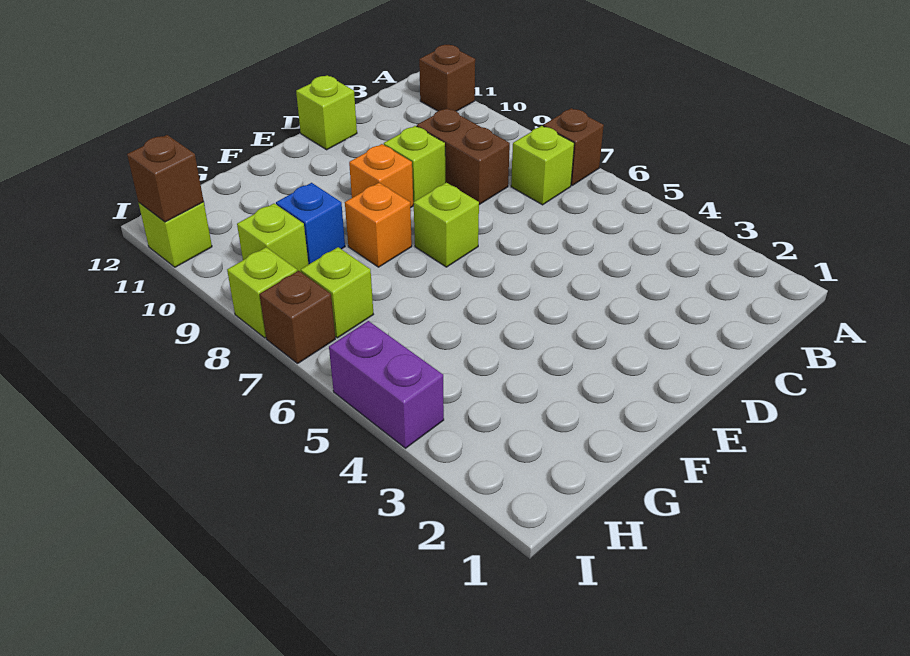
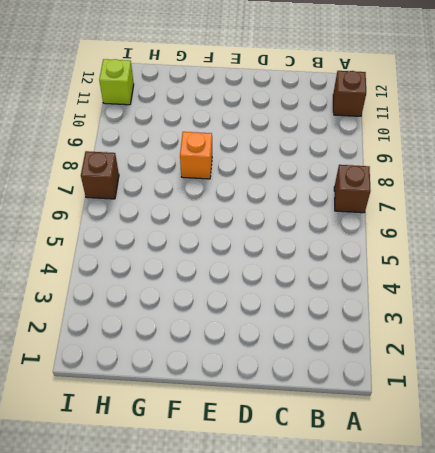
none -> lime brick B7 level 1
none -> brown brick C8:C9 level 1
none -> lime brick D9 level 1

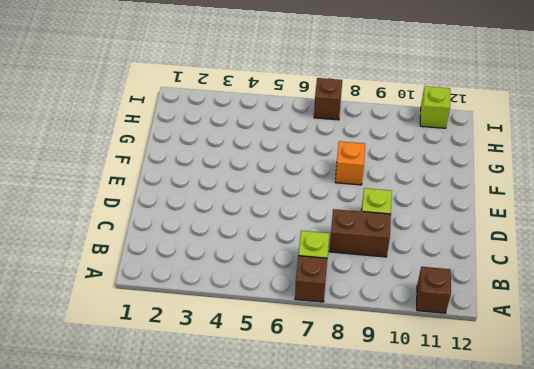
none -> lime brick D12 level 1
none -> lime brick E7 level 1
none -> orange brick E9 level 1

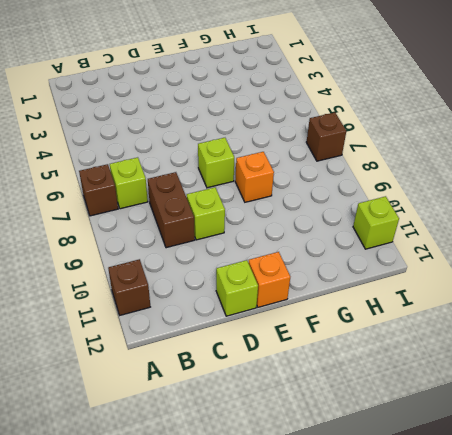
orange brick E12 level 1 -> orange brick E9 level 1
none -> blue brick G9 level 1
none -> lime brick H7 level 1
none -> lime brick H9 level 1

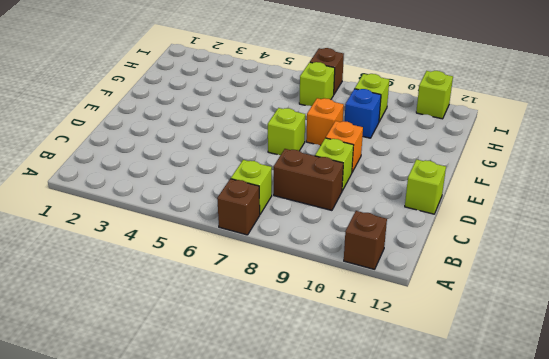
none -> purple brick I4:I5 level 1
none -> lime brick I8 level 1
none -> brown brick I11 level 2

